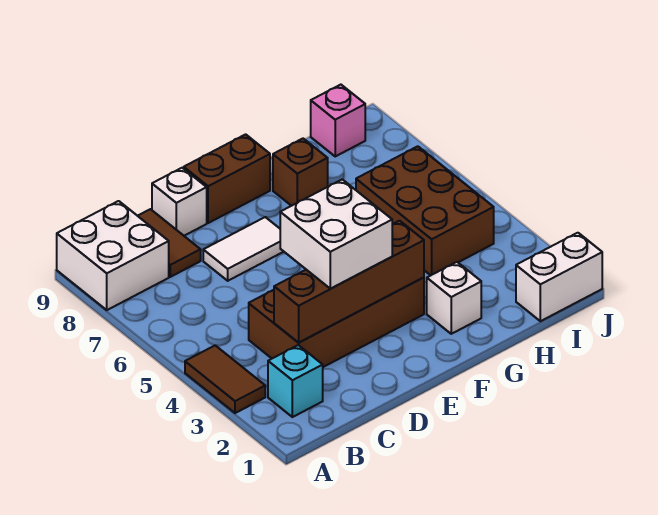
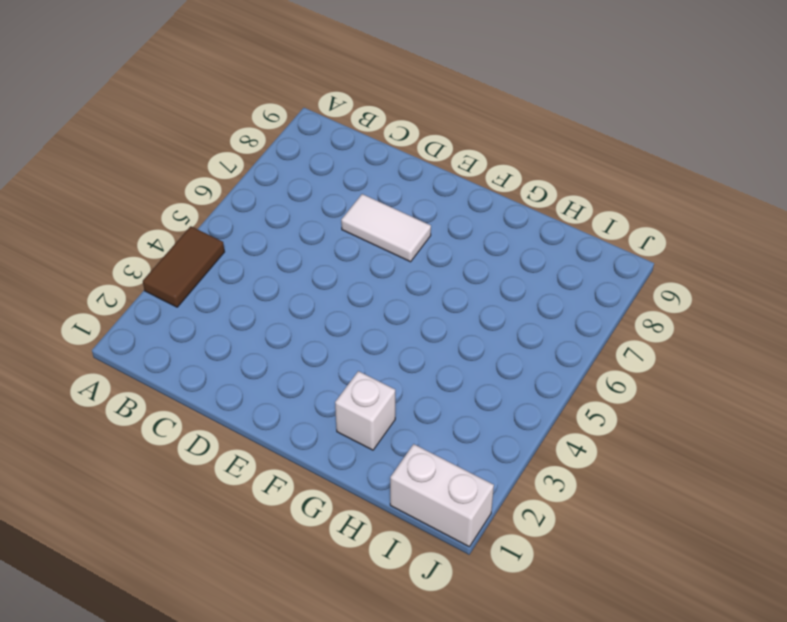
none -> white brick A8:B9 level 1
none -> cyan brick B2 level 1
none -> brown brick C3:F4 level 1

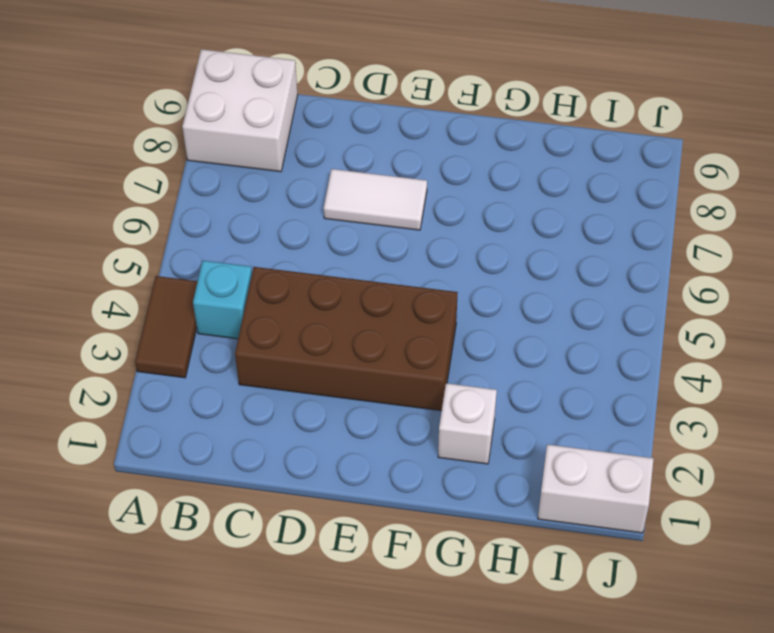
cyan brick B4 level 1 -> cyan brick B2 level 1
none -> brown tile C8:C9 level 1
none -> white brick D9 level 1
none -> brown brick E9:F9 level 1

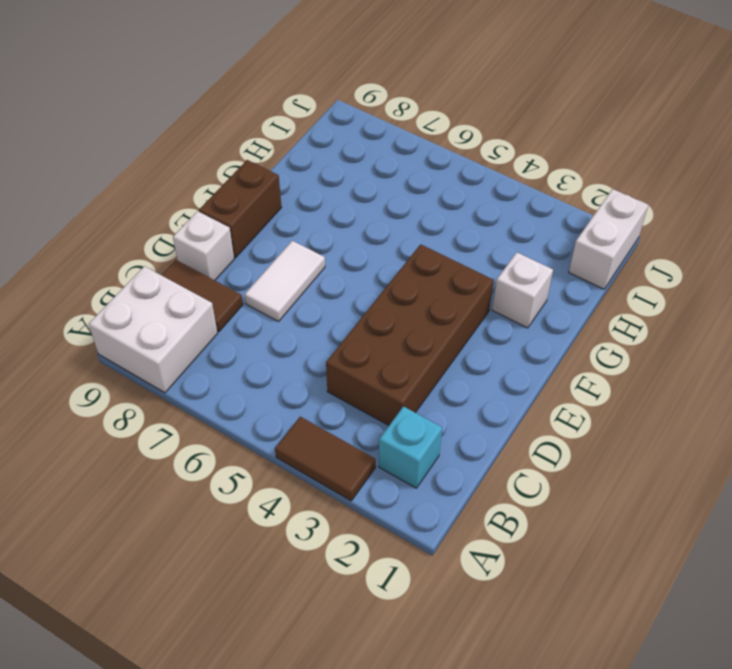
none -> brown brick G8 level 1
none -> brown brick H4:I6 level 1
none -> pink brick I9 level 1

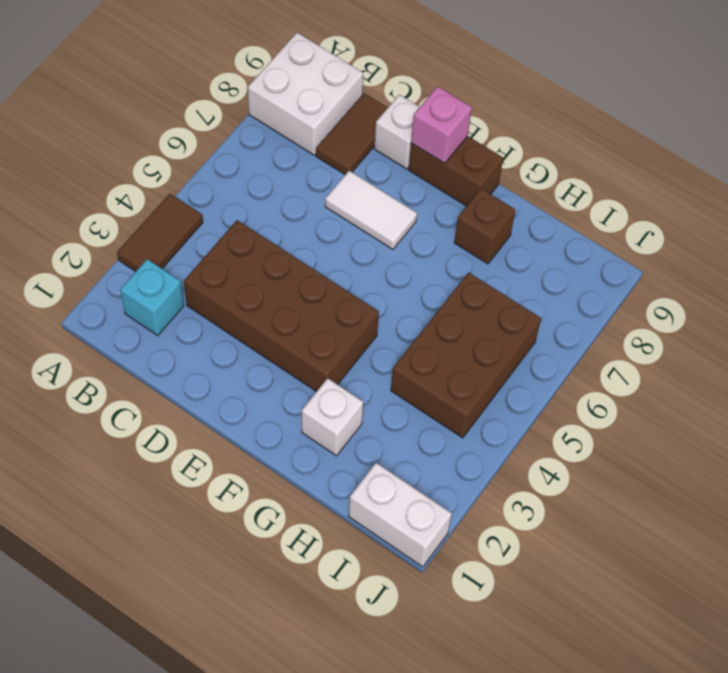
pink brick E9 level 2 -> pink brick I9 level 1
none -> brown brick C3:F3 level 2
none -> white brick D3:E4 level 3

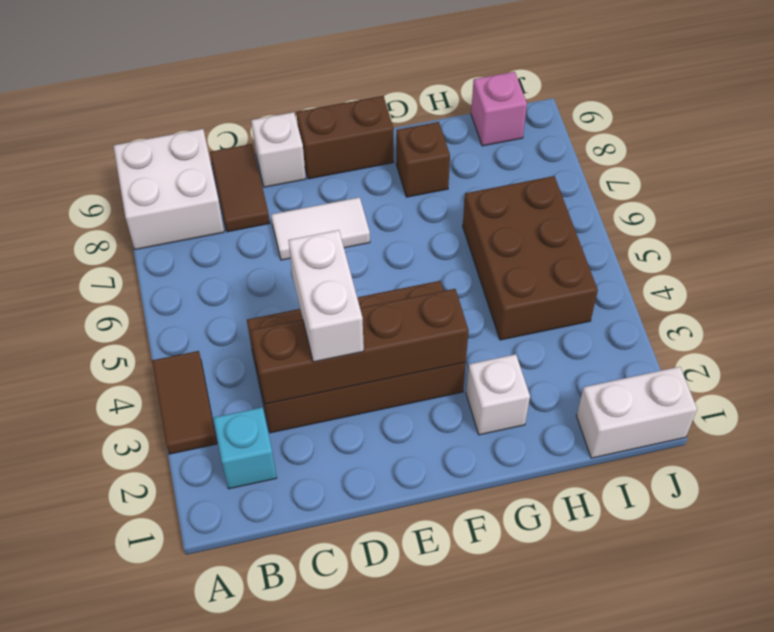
white brick D3:D4 level 3 -> white brick D3:E4 level 3

